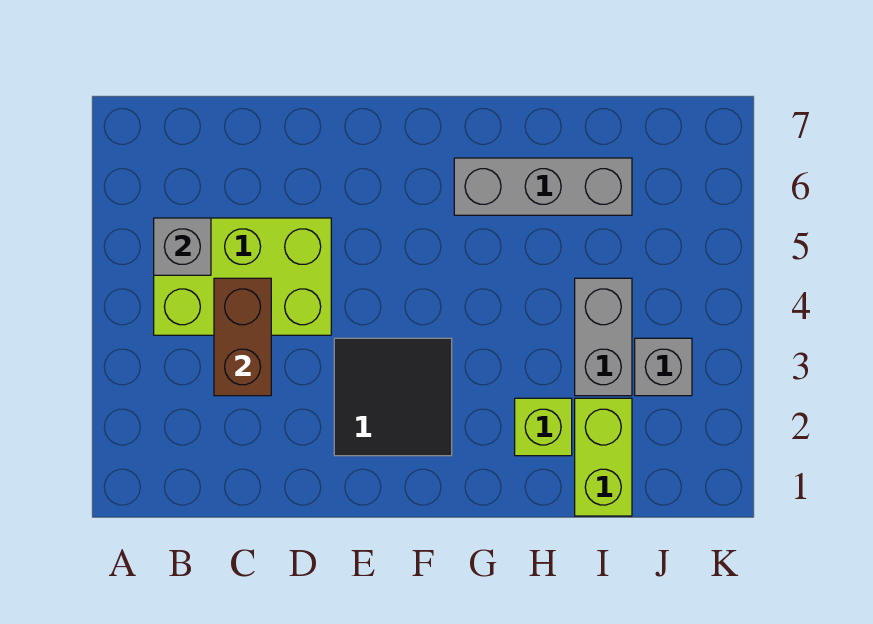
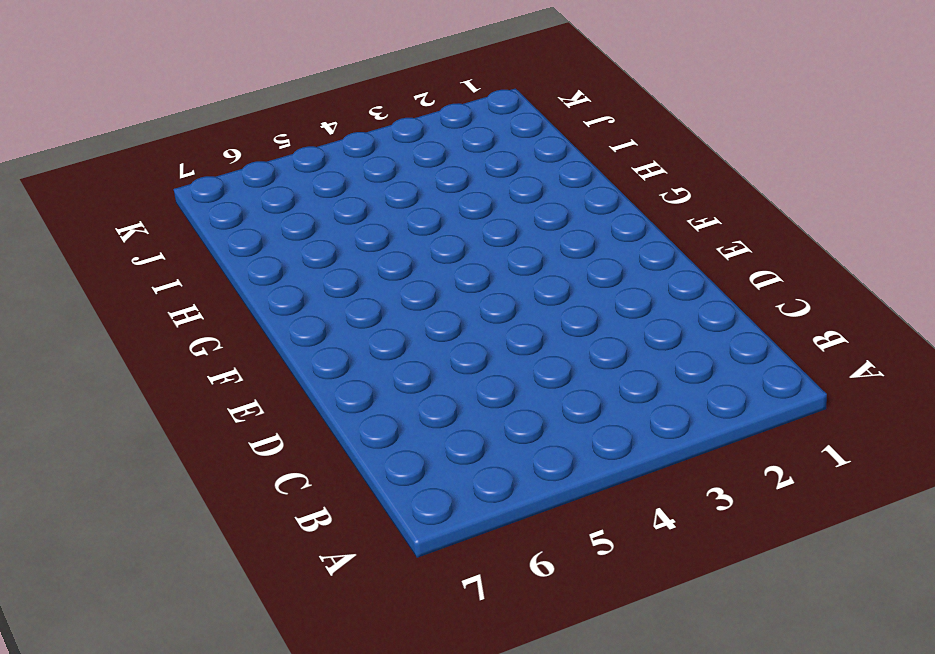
none -> lime brick B4:D5 level 1
none -> black tile E2:F3 level 1

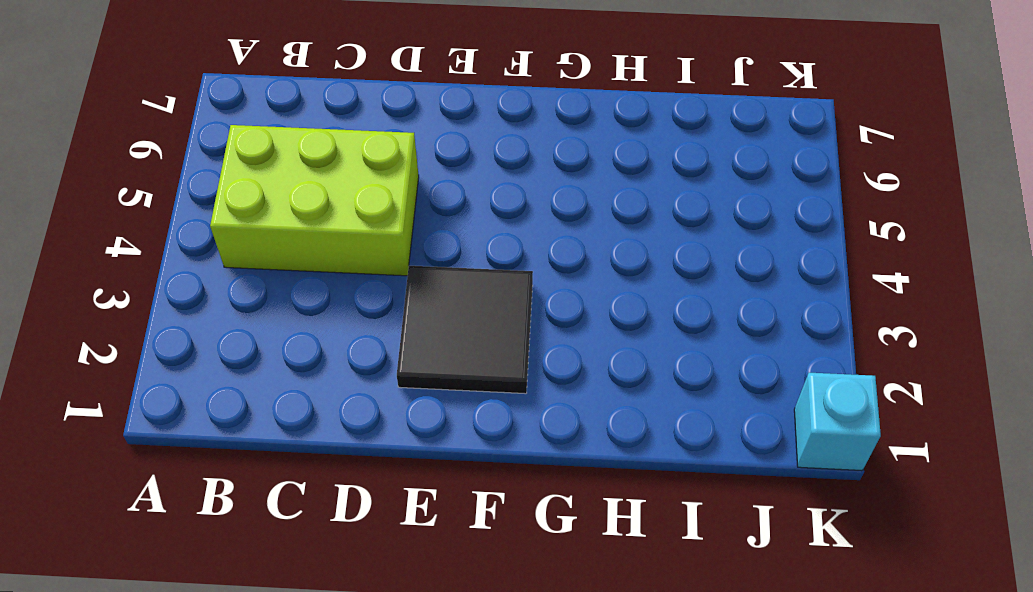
cyan brick K1 level 1 -> none
none -> grey brick G6:I6 level 1
none -> lime brick H2 level 1

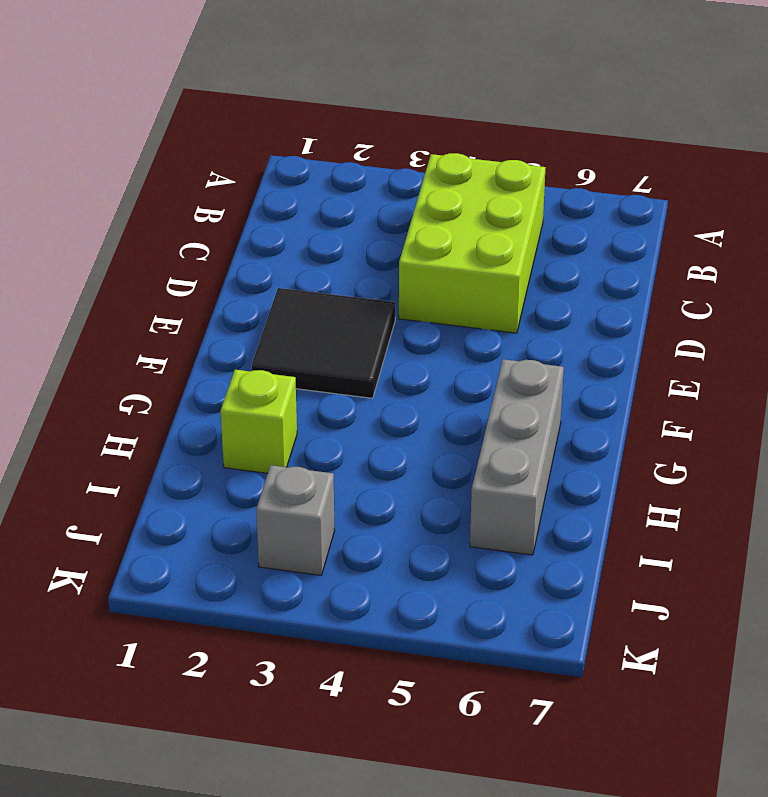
none -> lime brick I1:I2 level 1
none -> grey brick I3:I4 level 1

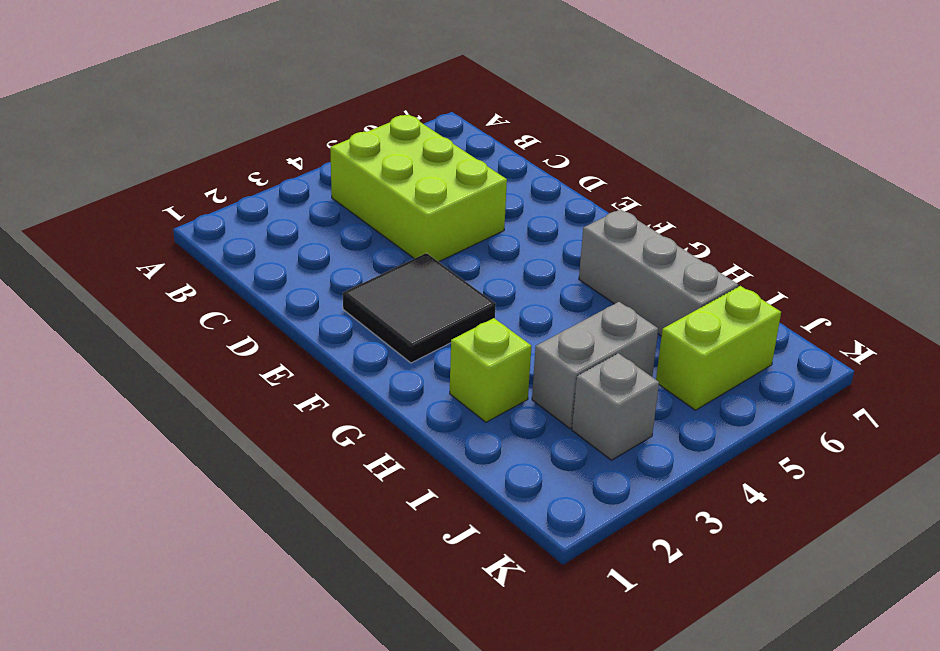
lime brick J5:J6 level 1 -> lime brick I1:I2 level 1
none -> grey brick B5 level 2
none -> brown brick C3:C4 level 2

